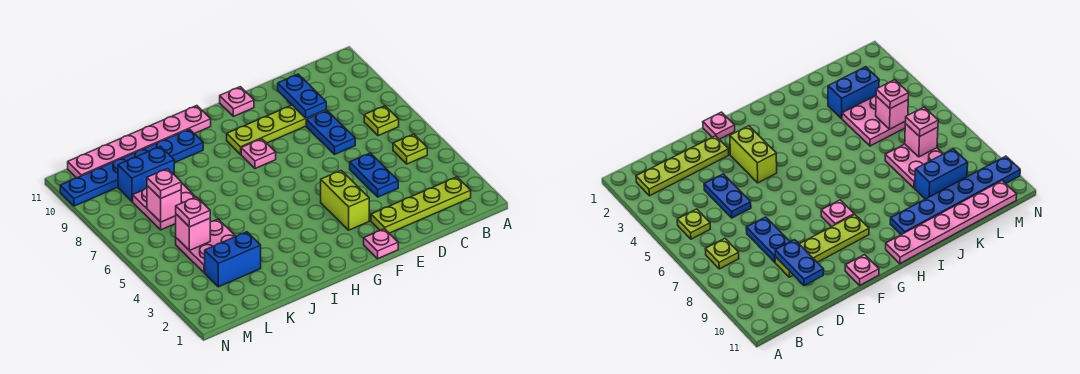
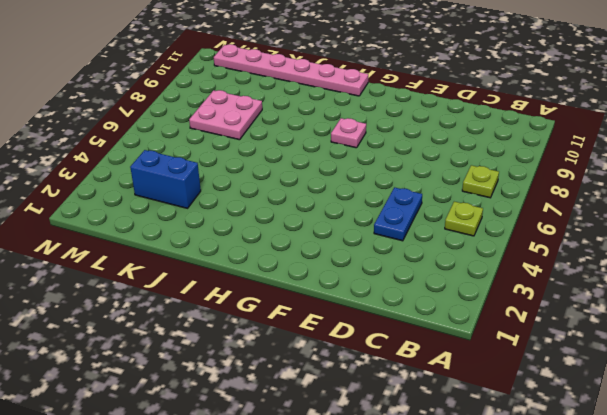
none -> lime plate B2:E2 level 1
none -> blue plate D7:D8 level 1
none -> lime plate D9:G9 level 1

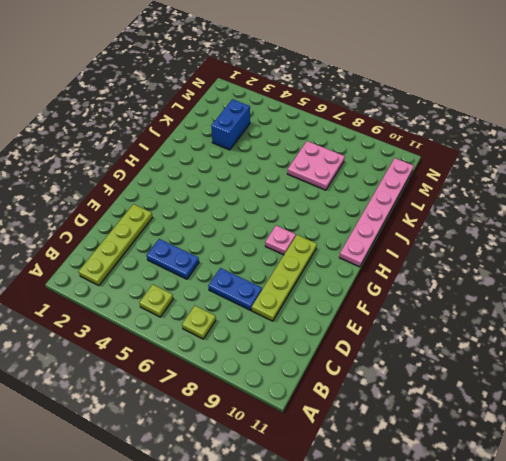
none -> pink plate F1 level 1
none -> lime brick F3:F4 level 1
none -> pink plate F11 level 1

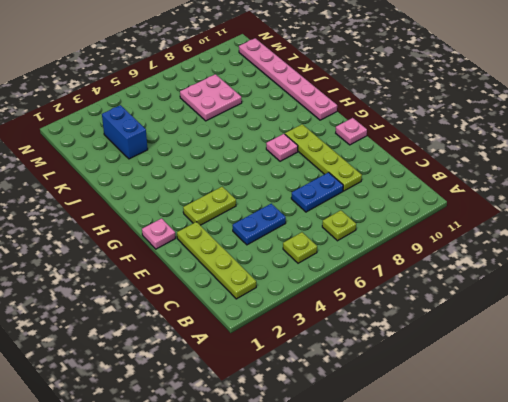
lime plate F3:F4 level 1 -> lime brick F3:F4 level 1
none -> blue plate I10:N10 level 1
none -> pink plate K4:L5 level 1
none -> blue brick K9:L9 level 1

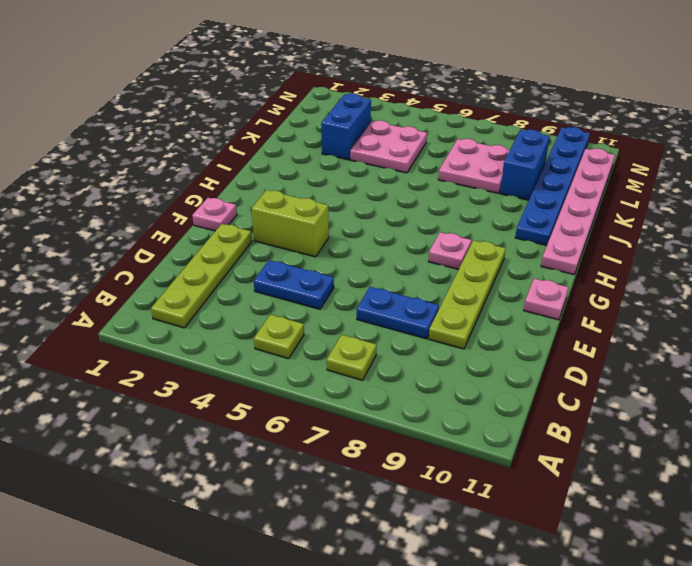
none -> blue plate D9:D10 level 2
none -> pink brick L5 level 2
none -> pink brick L7 level 2

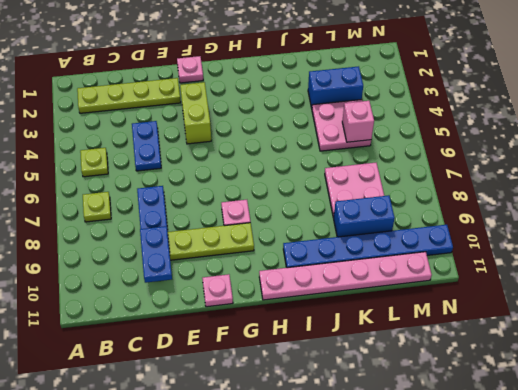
none -> pink brick L7 level 2
none -> pink plate L5 level 3
none -> pink plate L7 level 3

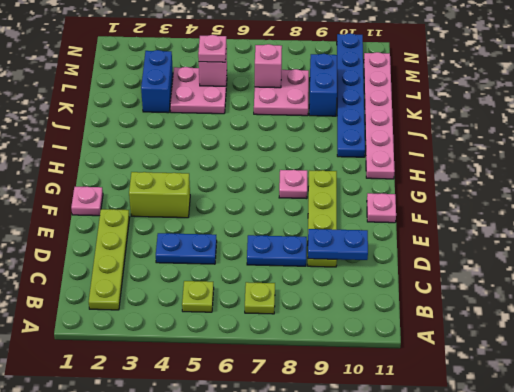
none -> pink plate L7 level 3

